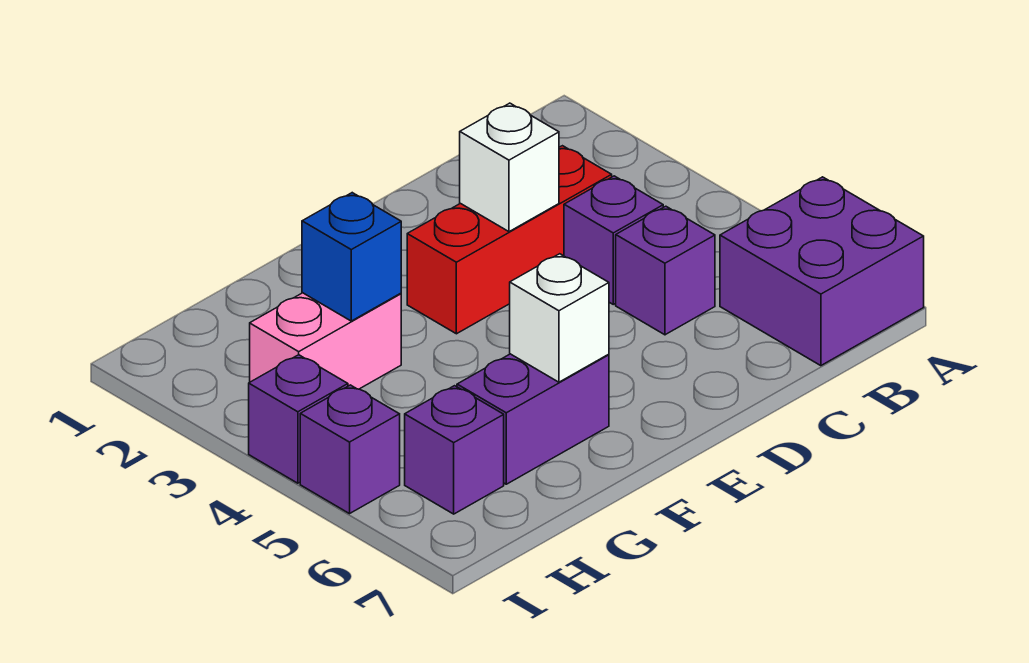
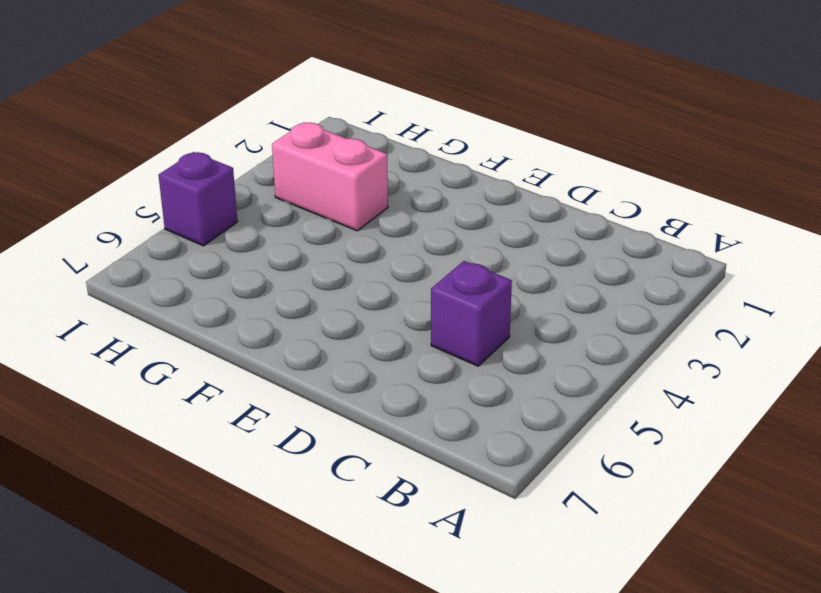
none -> purple brick A6:B7 level 1
none -> red brick C3:E3 level 1
none -> purple brick C4 level 1

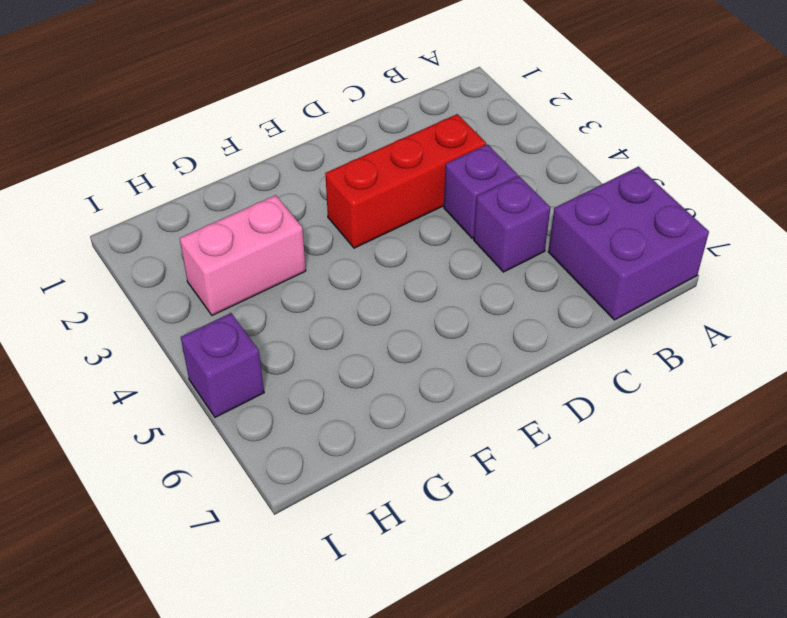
none -> purple brick F6:G6 level 1
none -> purple brick H6 level 1
none -> purple brick I4 level 1

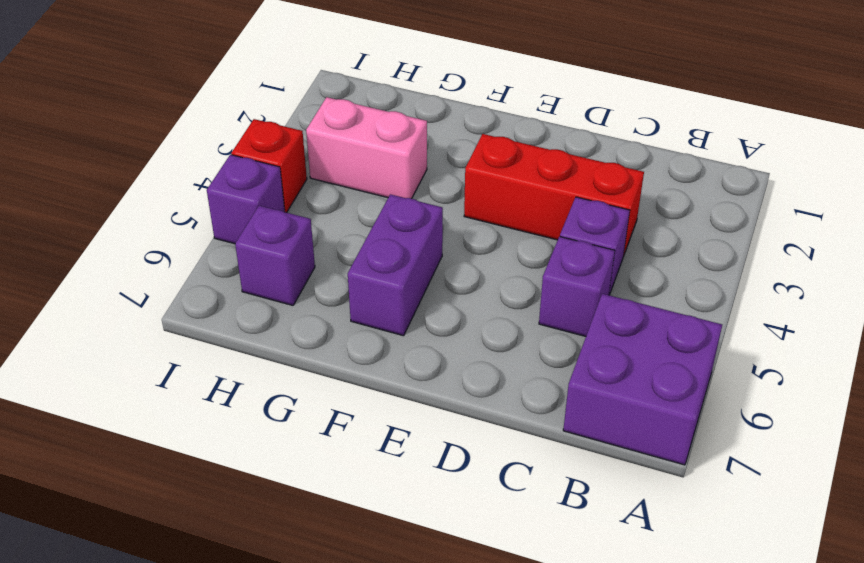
purple brick F5:F6 level 1 -> purple brick F6:G6 level 1
red brick I4 level 1 -> purple brick I4 level 1
none -> white brick D3 level 2
none -> white brick F6 level 2
none -> blue brick G3 level 2

